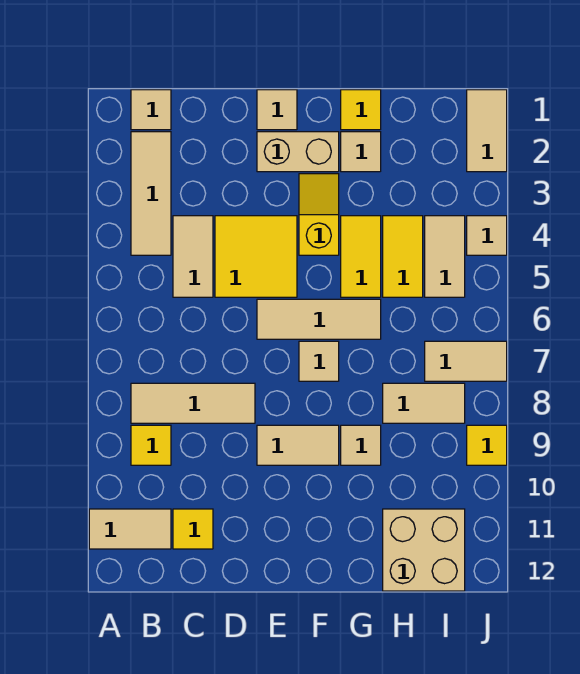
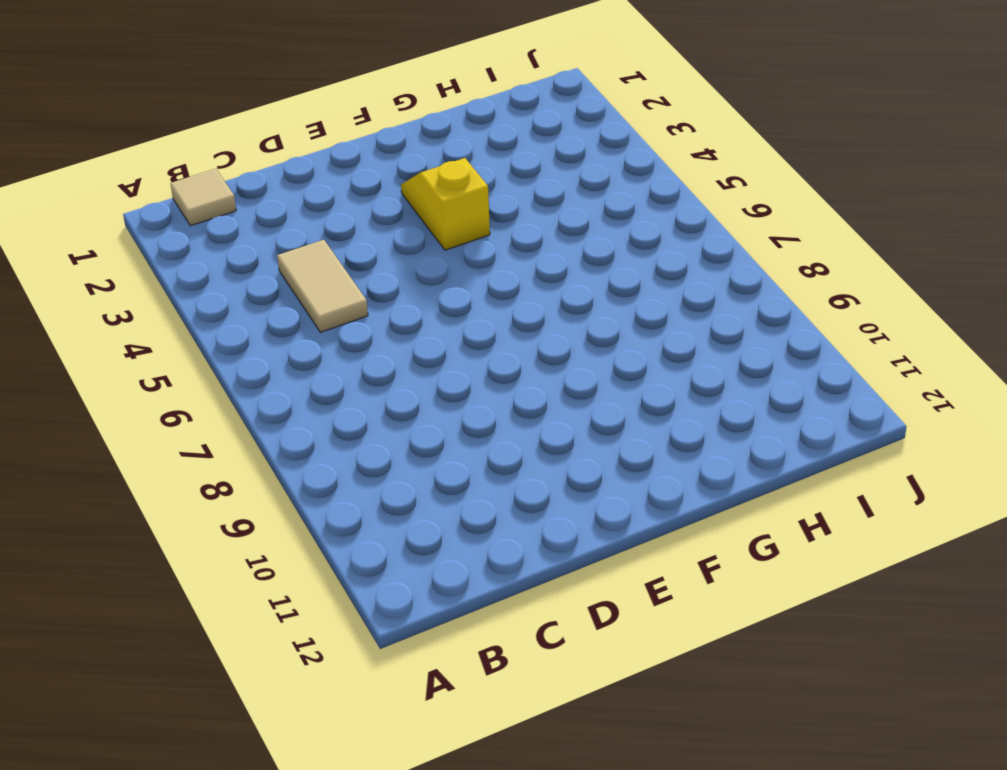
none -> tan tile A11:B11 level 1
none -> tan tile B2:B4 level 1
none -> tan tile B8:D8 level 1

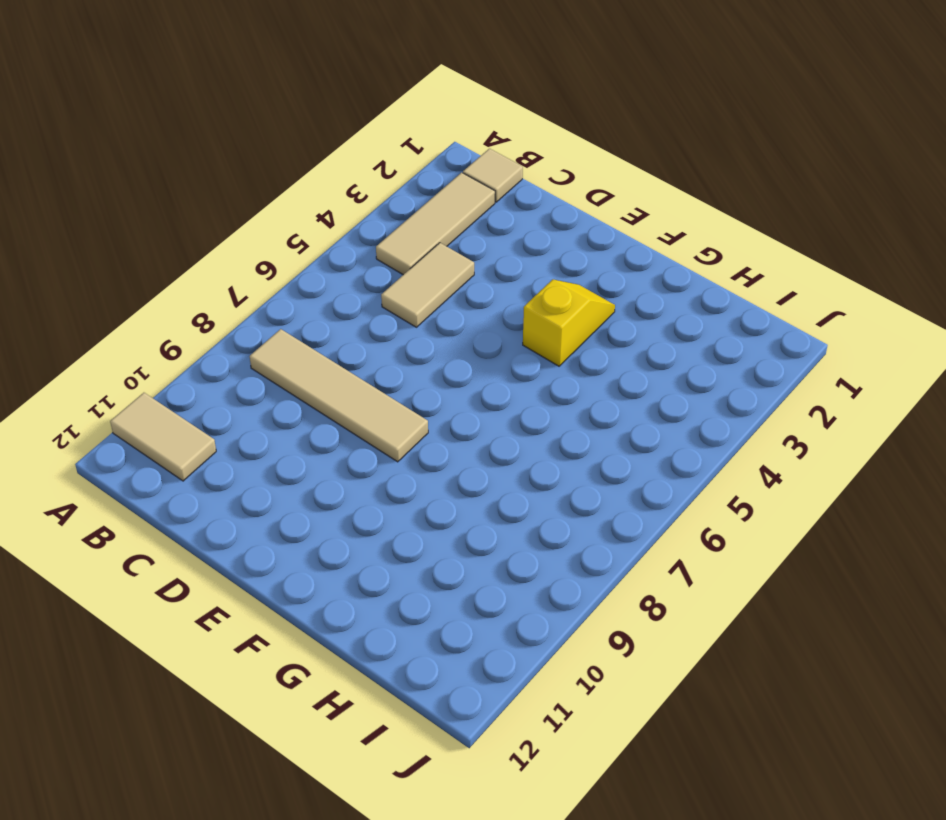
tan tile B8:E8 level 1 -> tan tile B8:D8 level 1
none -> yellow tile B9 level 1
none -> yellow tile C11 level 1
none -> yellow tile D4:E5 level 1

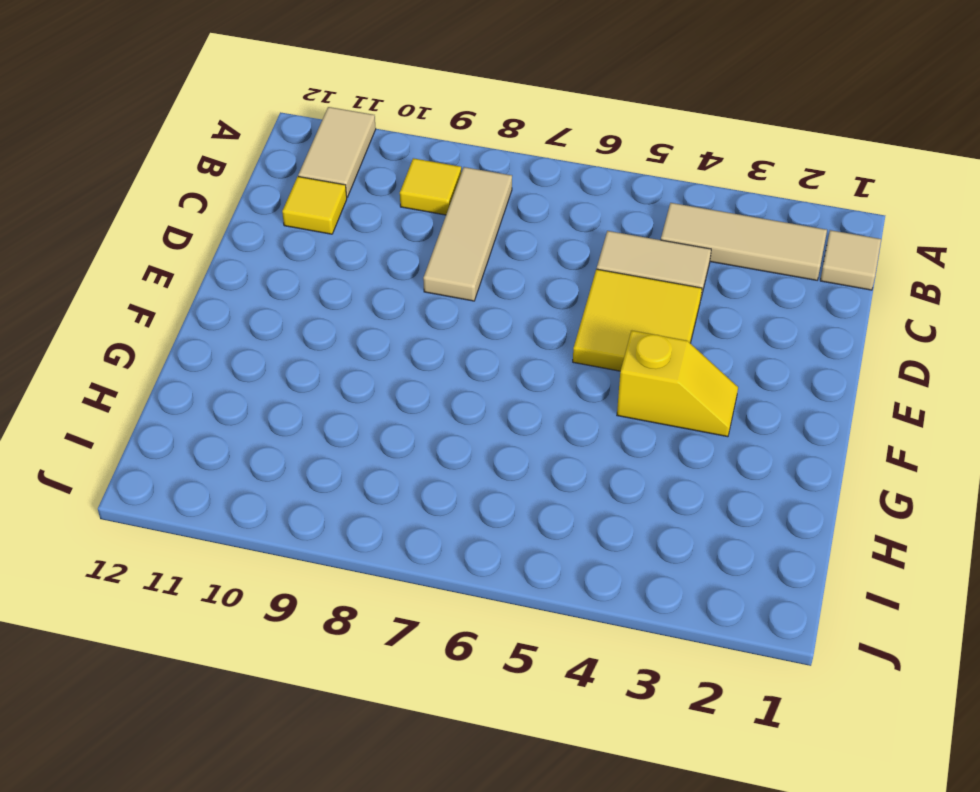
none -> tan tile E1 level 1
none -> tan brick E2:F2 level 1
none -> tan tile E6:G6 level 1

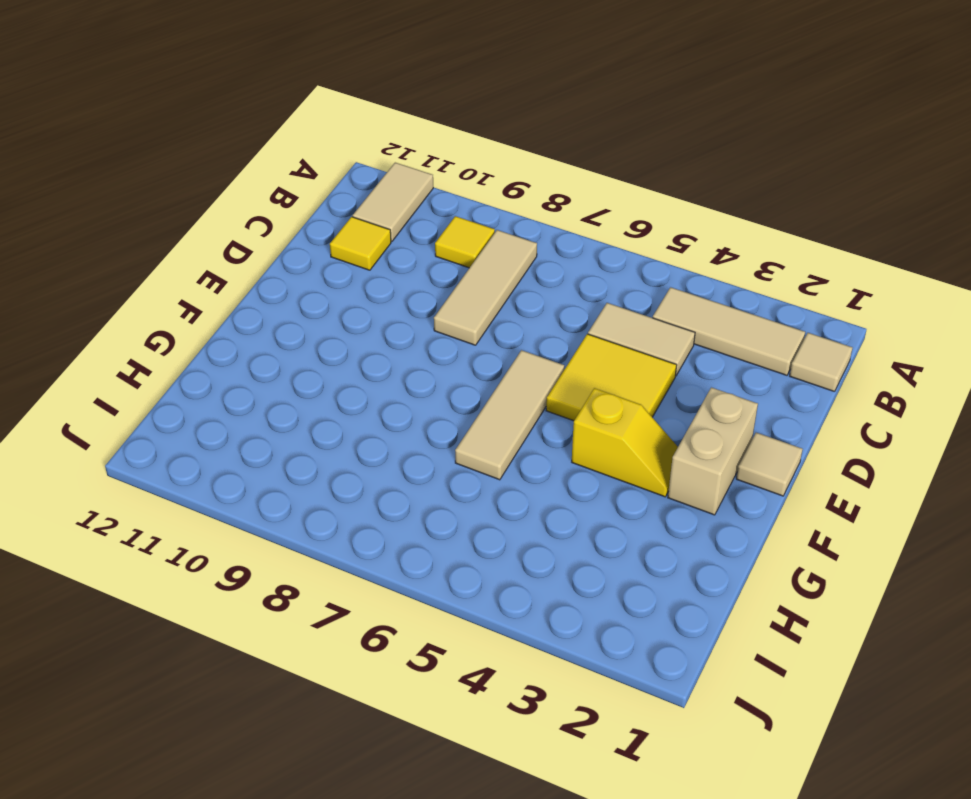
none -> tan tile E9:F9 level 1
none -> tan tile F7 level 1
none -> yellow tile G1 level 1

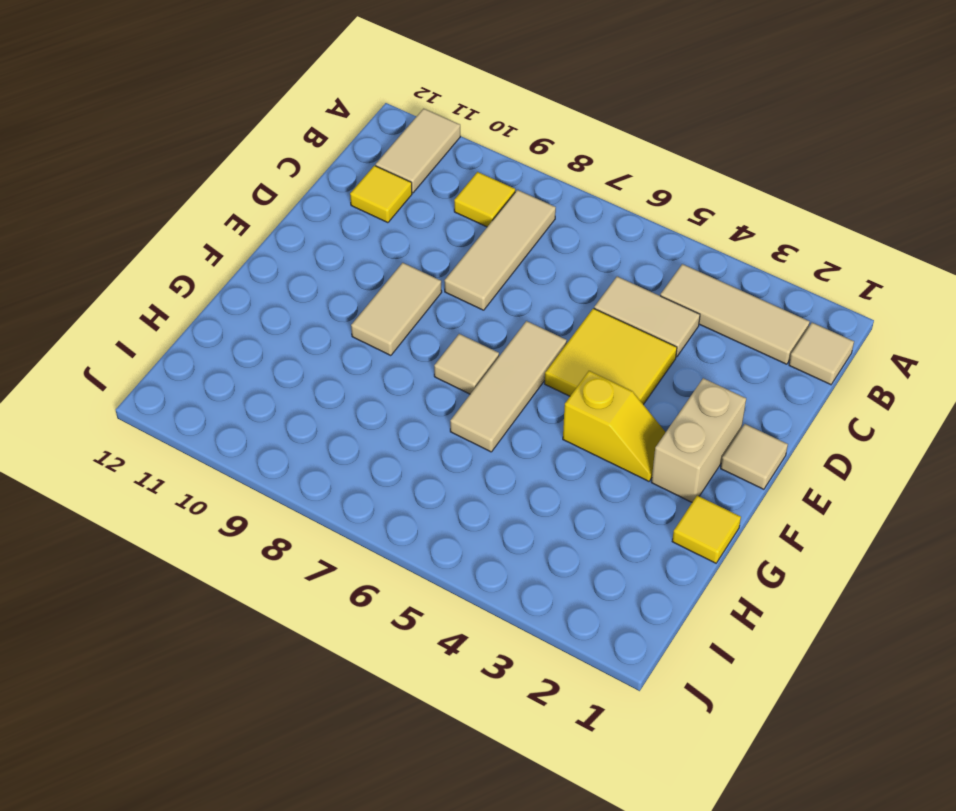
none -> tan tile G2 level 1
none -> yellow tile G4:G5 level 1
none -> tan tile G9 level 1

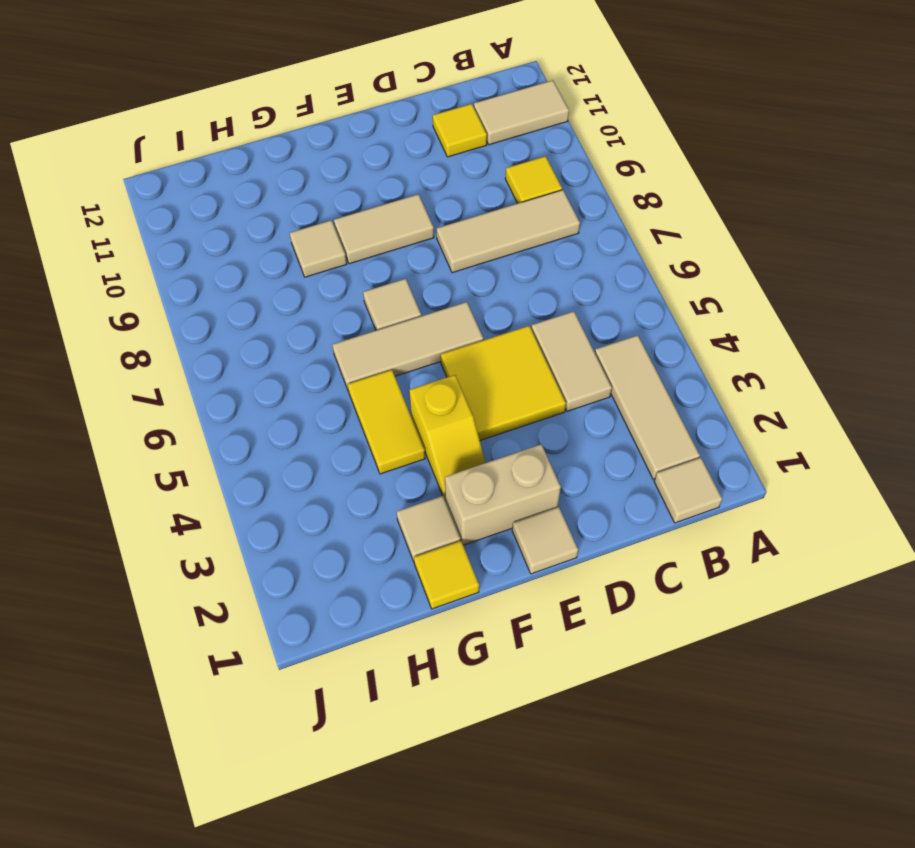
none -> yellow tile H4:H5 level 1
none -> tan tile H8:I8 level 1
none -> tan brick H11:I12 level 1

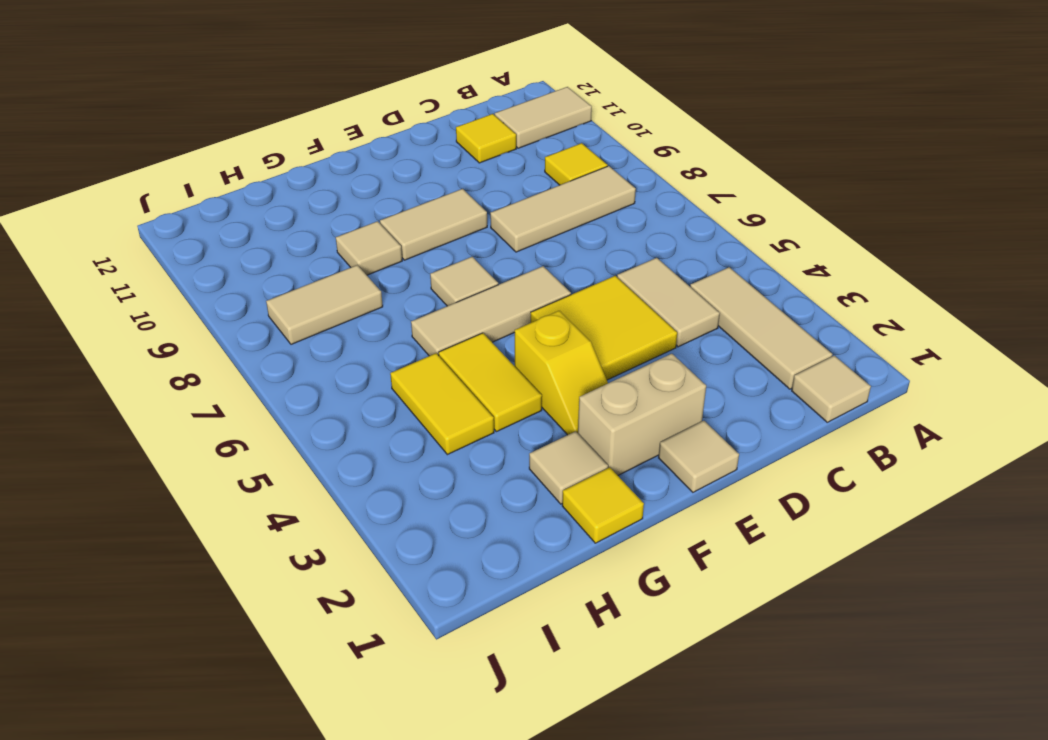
none -> tan brick H11:I12 level 1
none -> tan tile I4:I5 level 1
none -> tan tile I7:J7 level 1

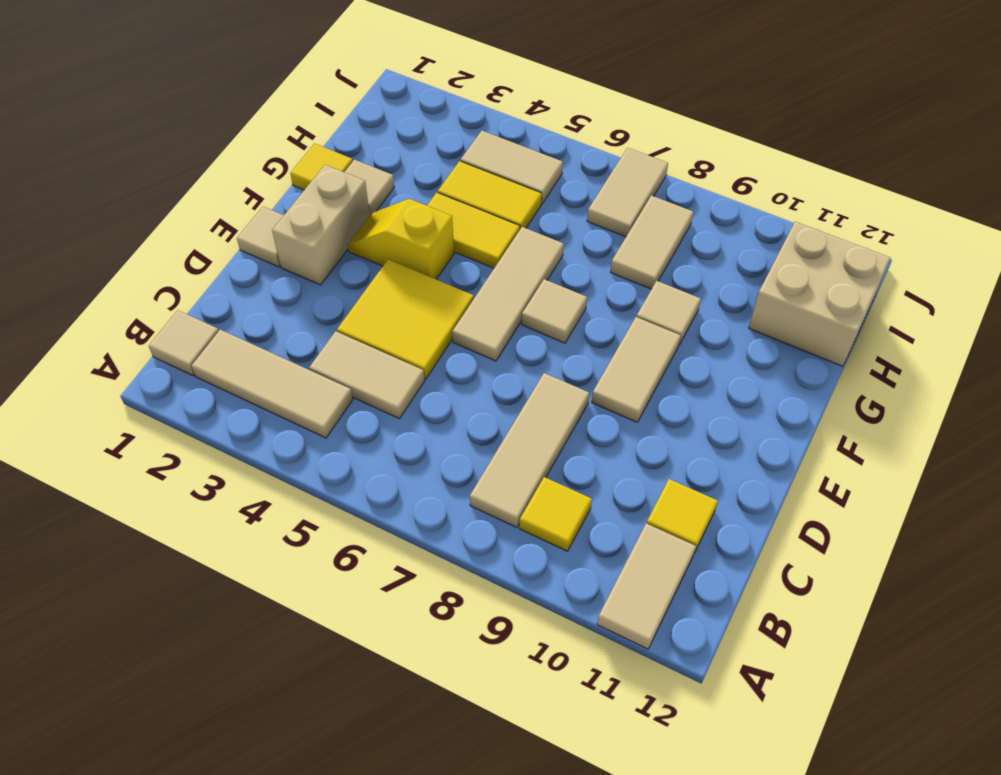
none -> tan tile J1:J2 level 1
none -> tan tile J4 level 1
none -> yellow tile J9 level 1

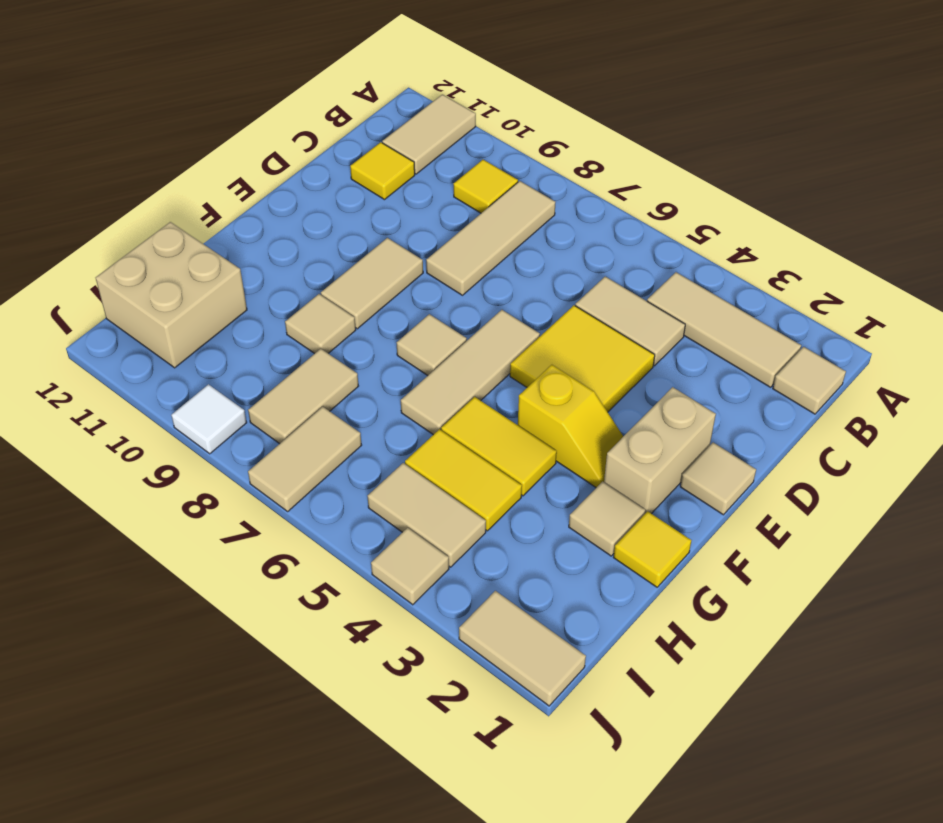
white tile J9 level 1 -> yellow tile J9 level 1

